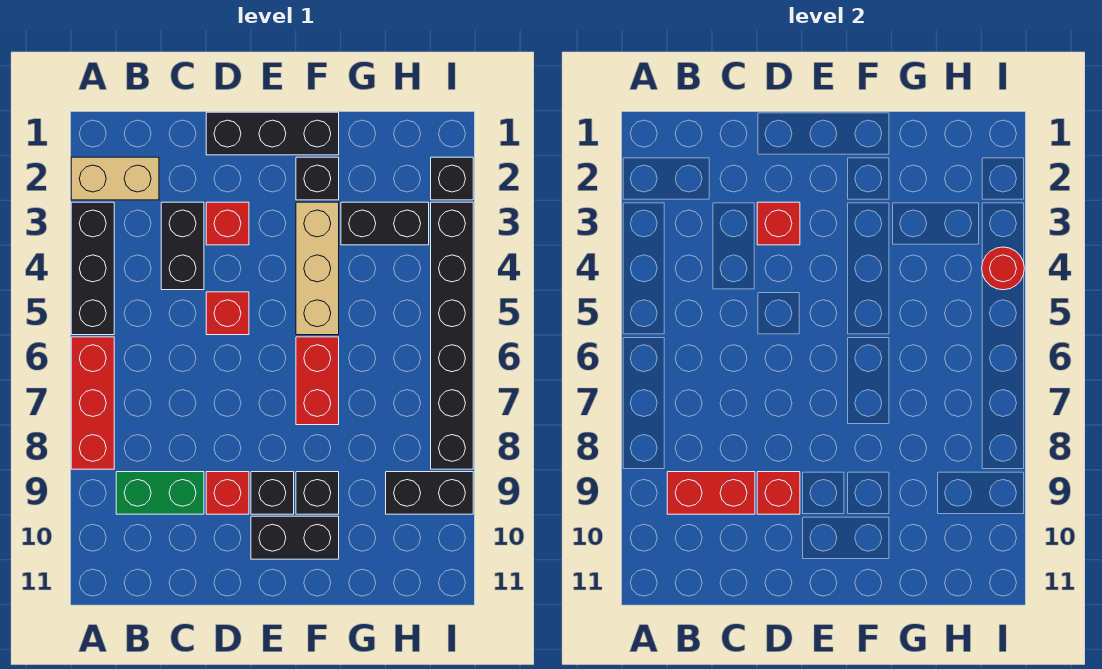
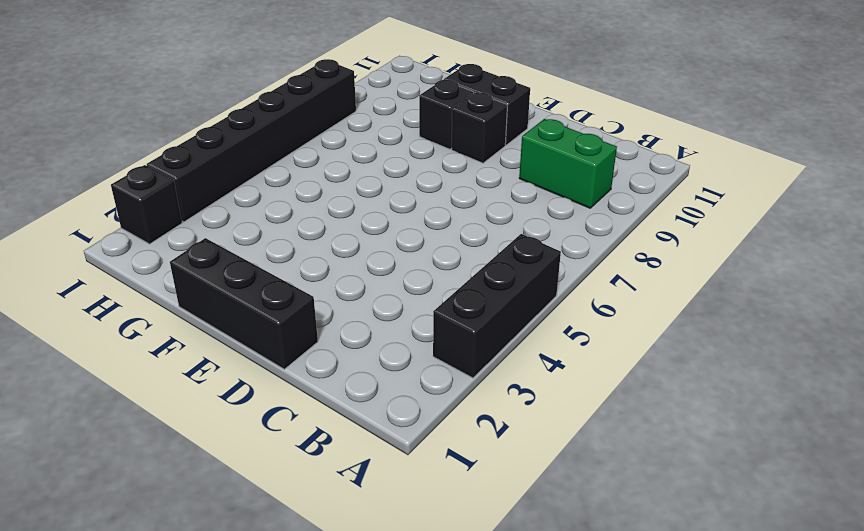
none -> tan brick A2:B2 level 1
none -> red brick A6:A8 level 1
none -> black brick C3:C4 level 1

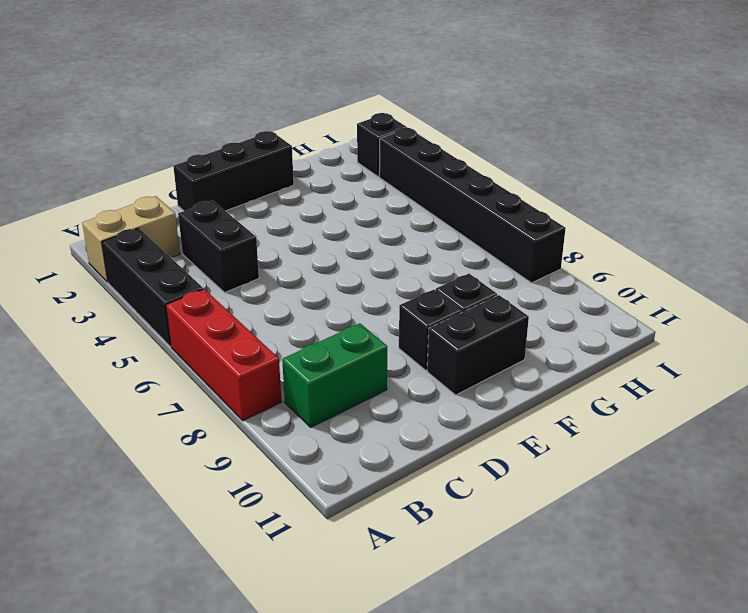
none -> red brick D3 level 1
none -> red brick D5 level 1
none -> red brick D9 level 1

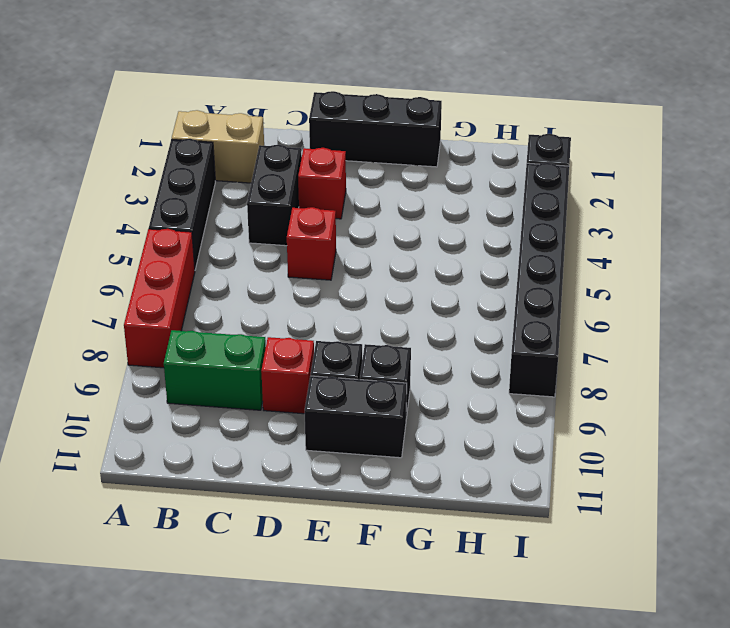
none -> black brick F2 level 1
none -> tan brick F3:F5 level 1
none -> red brick F6:F7 level 1

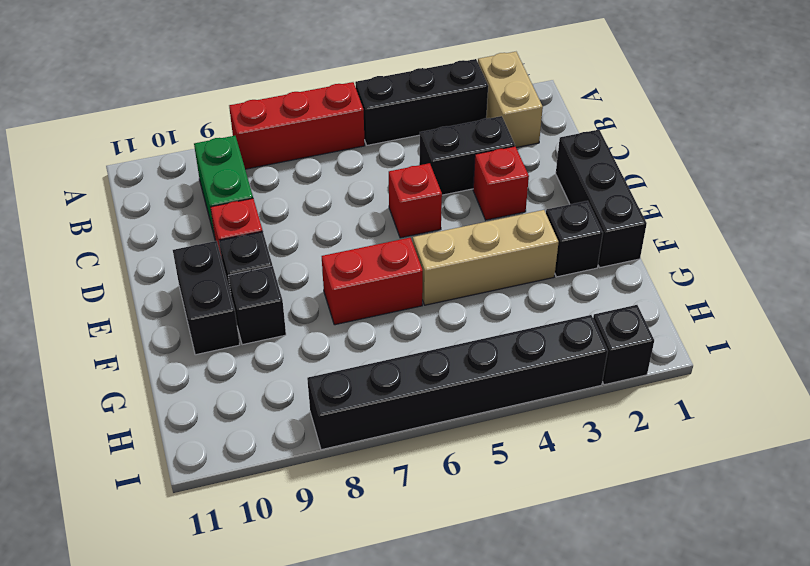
none -> black brick G3:H3 level 1
none -> black brick H9:I9 level 1
none -> red brick B9:C9 level 2

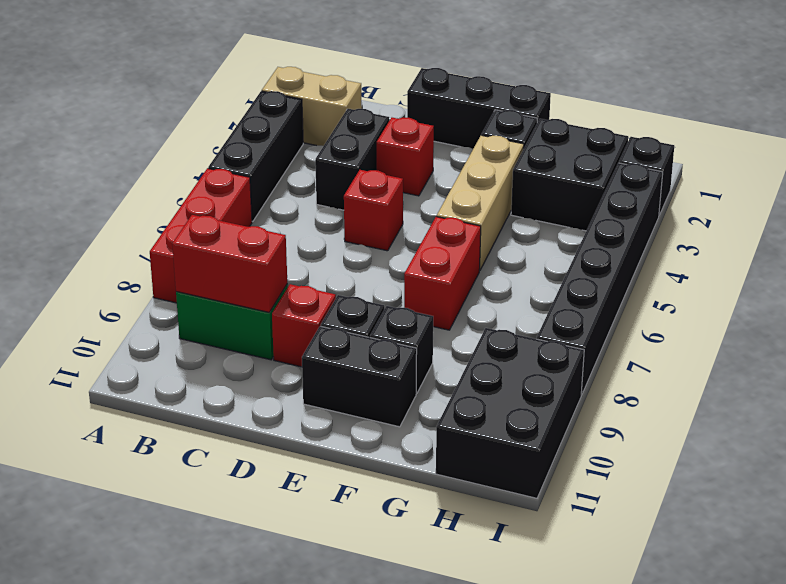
black brick G2:H3 level 1 -> black brick G3:H3 level 1
black brick H9:I11 level 1 -> black brick H9:I9 level 1
none -> red brick D3 level 2
none -> red brick D9 level 2
none -> red round brick I4 level 2

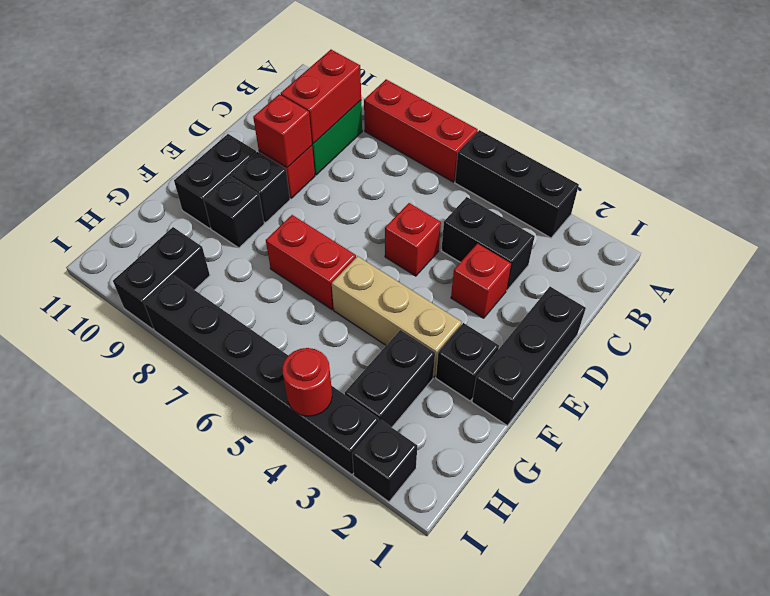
none -> tan brick A2:B2 level 1
none -> red brick D3 level 2

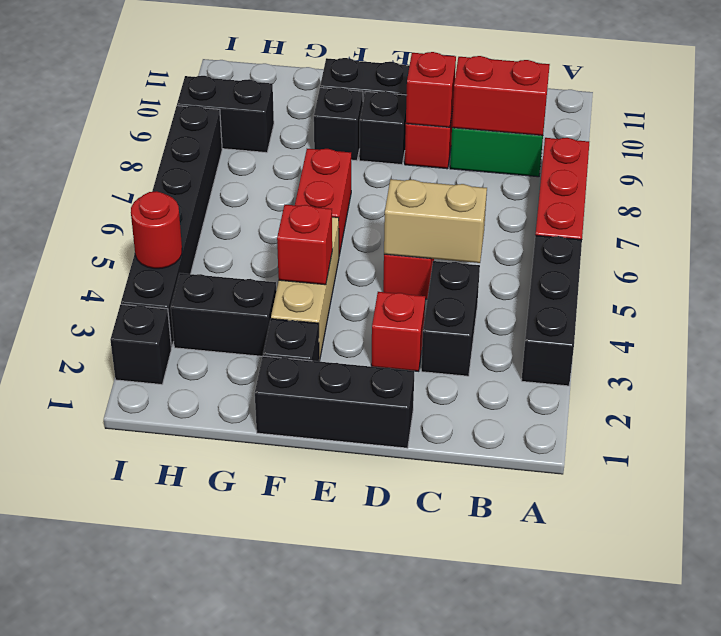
tan brick C5:D5 level 2 -> tan brick A2:B2 level 1
red brick F4 level 2 -> red brick D3 level 2

